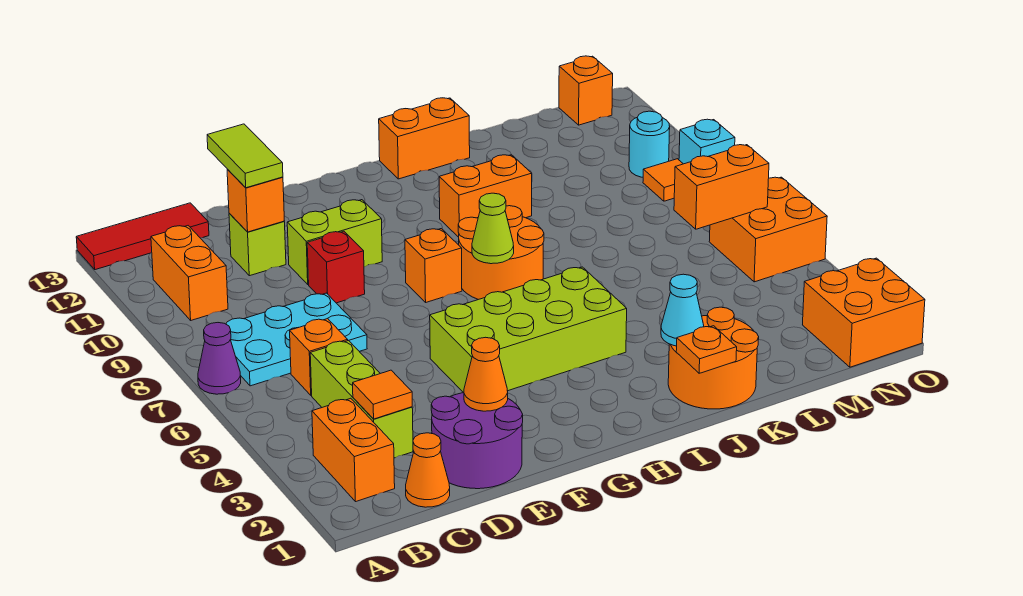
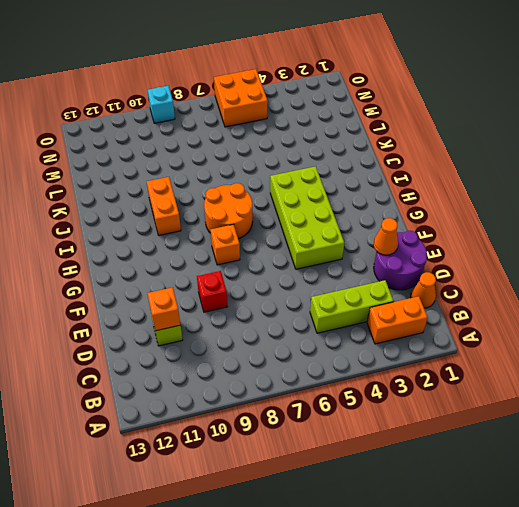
none -> purple cone A7 level 1
none -> red tile A13:C13 level 1
none -> cyan plate B7:D8 level 1
none -> orange brick B10:B11 level 1

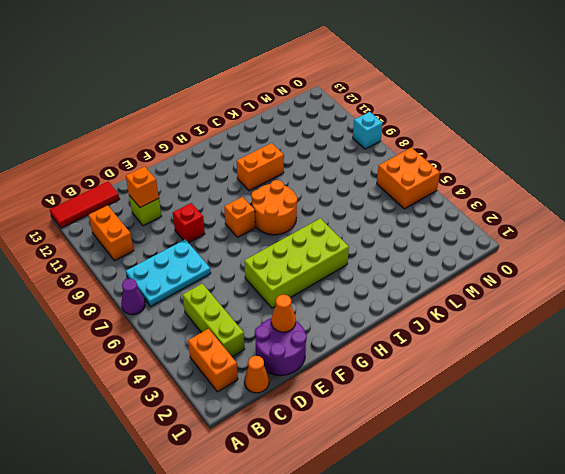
none -> orange brick C6 level 1
none -> lime brick E10:F10 level 1
none -> orange brick I13:J13 level 1
none -> orange round brick J1:K2 level 1

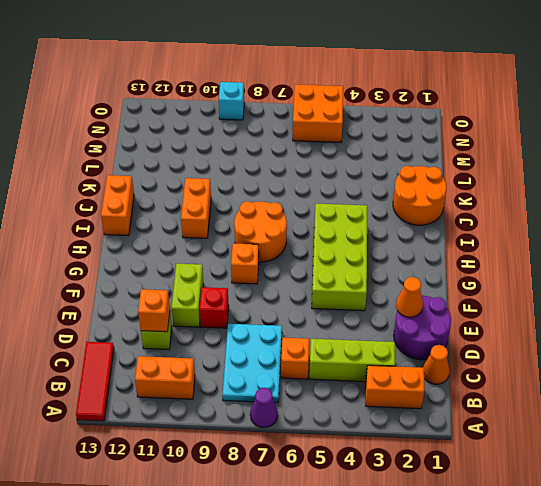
none -> orange brick N1:O2 level 1
none -> orange tile N9 level 1
none -> cyan round brick N10 level 1
none -> orange brick N13 level 1

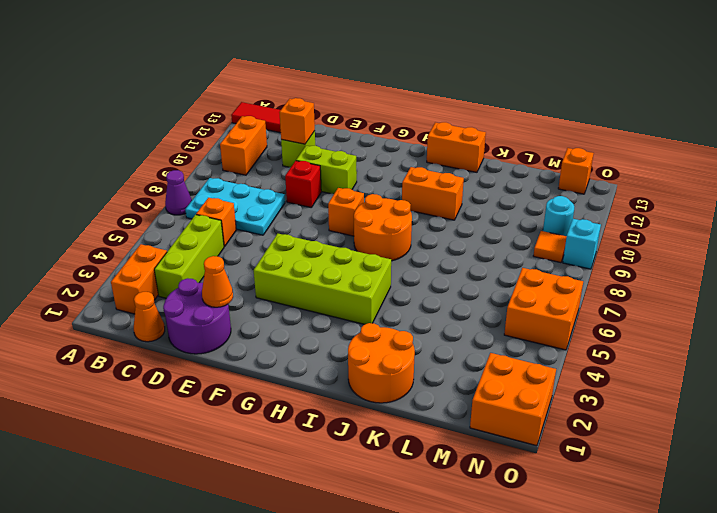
none -> orange tile C3 level 2
none -> lime cone H7 level 2
none -> orange plate J1 level 2
none -> cyan cone J2 level 2

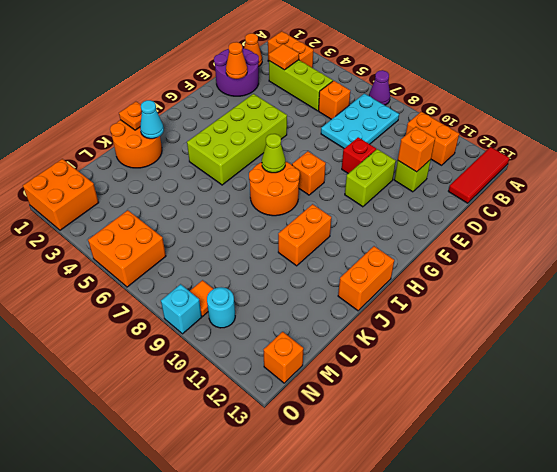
none -> orange brick M6:N6 level 2
none -> lime tile D11:D12 level 3

